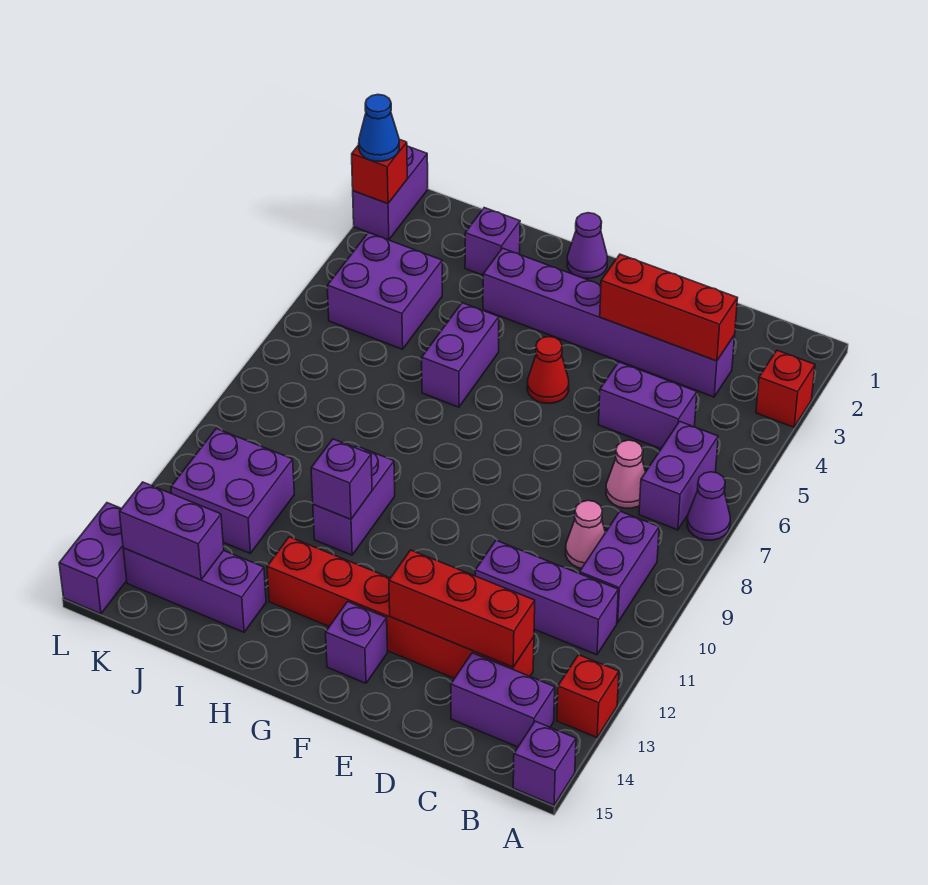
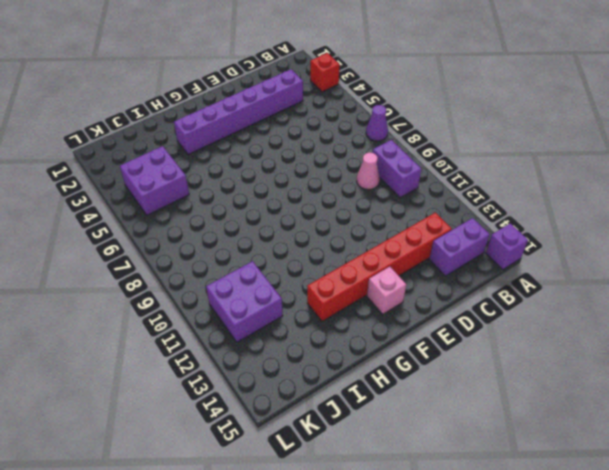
pink brick F14 level 1 -> purple brick F14 level 1
none -> red brick A13 level 1
none -> purple brick B6:B7 level 1
none -> purple brick B11:D11 level 1
none -> purple brick C5:D5 level 1

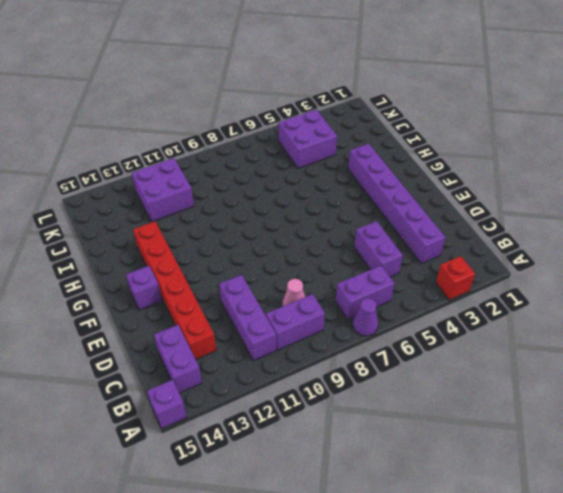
none -> red brick A13 level 1
none -> pink cone C7 level 1
none -> red cone F5 level 1
none -> purple cone G1 level 1

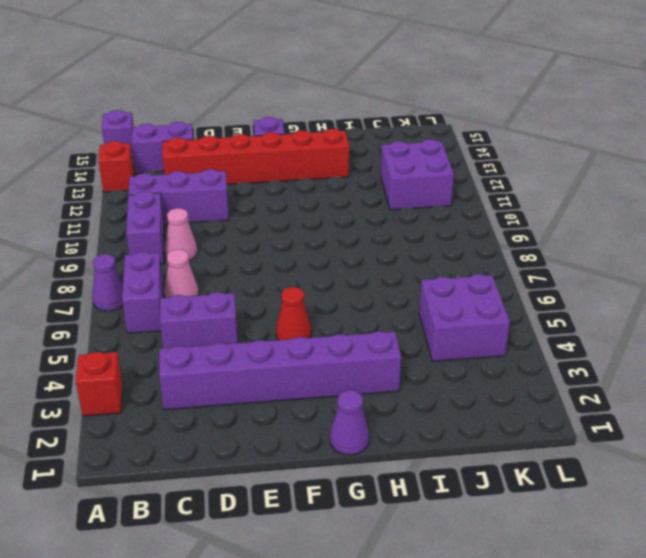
none -> purple brick H5:H6 level 1
none -> purple brick H10:H11 level 1
none -> purple brick I2 level 1
none -> purple brick I14:K14 level 1

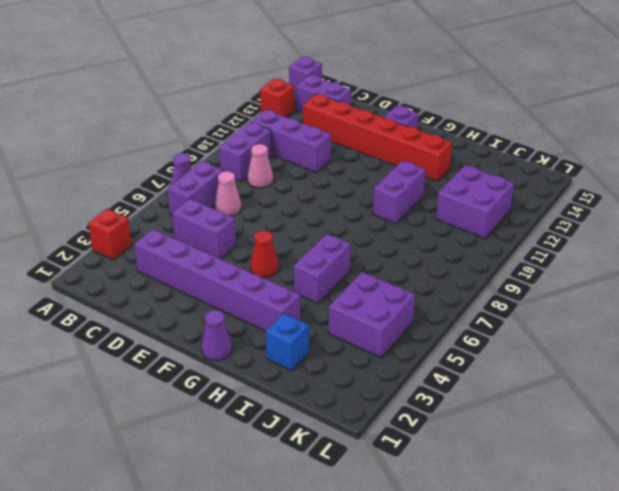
blue brick I2 level 1 -> purple brick I2 level 1
none -> purple brick I14:K14 level 1
none -> purple brick L1:L2 level 1
none -> purple brick L14:L15 level 1
none -> red brick C3:E3 level 2

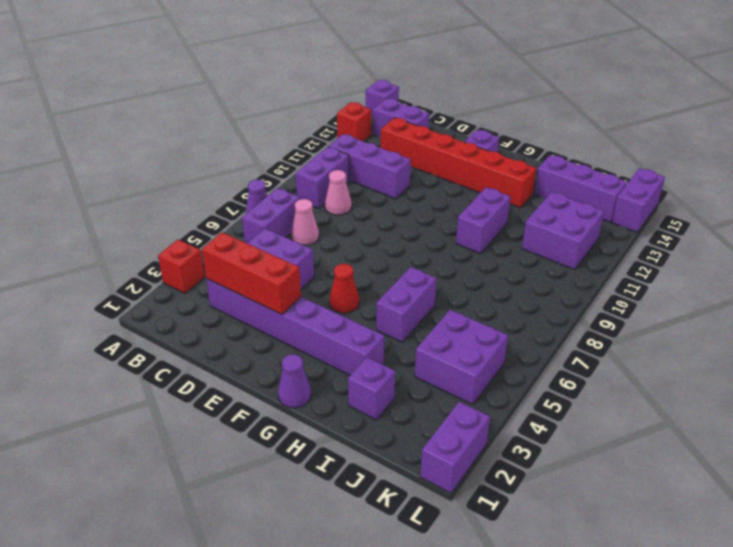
none -> red brick C13:E13 level 2
none -> purple brick H11 level 2
none -> purple brick J14:K14 level 2
none -> red brick L2 level 2

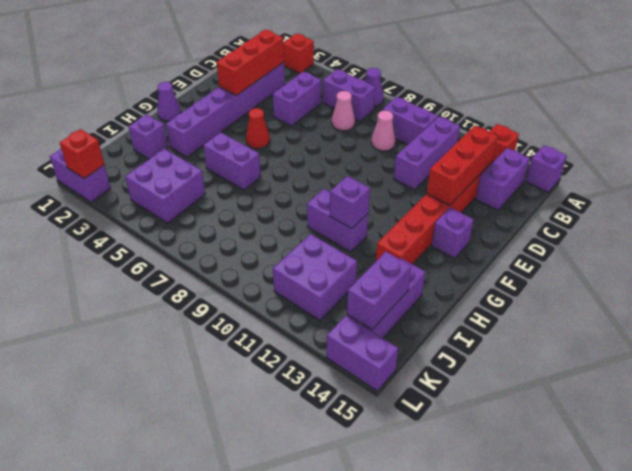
none -> blue cone L2 level 3

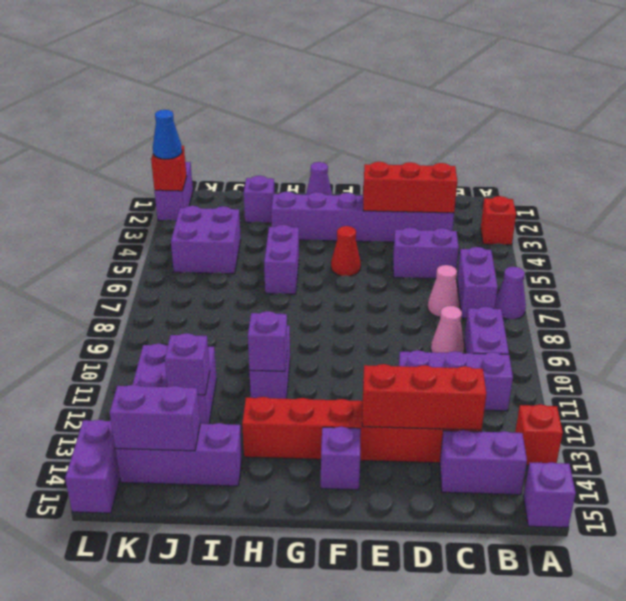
purple brick J12 level 2 -> none

